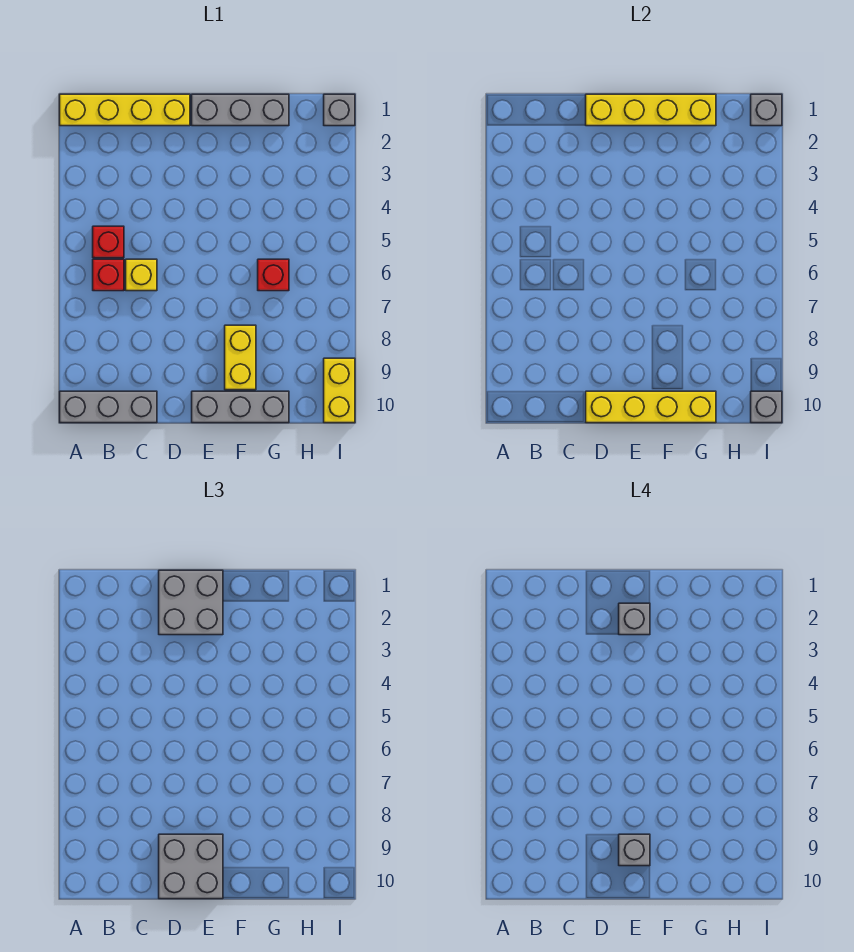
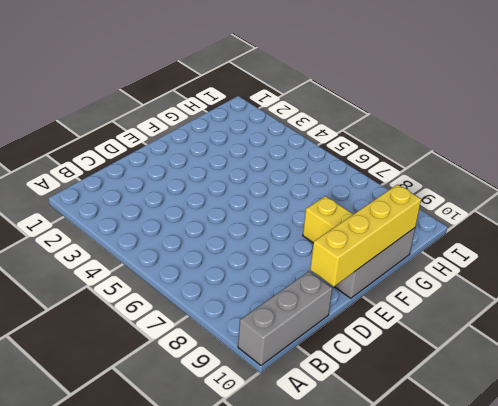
none -> yellow brick A1:D1 level 1
none -> red brick B5 level 1
none -> red brick B6 level 1

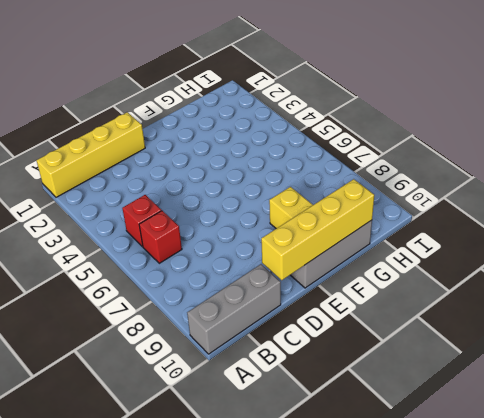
none -> yellow brick C6 level 1
none -> grey brick E1:G1 level 1
none -> red brick G6 level 1

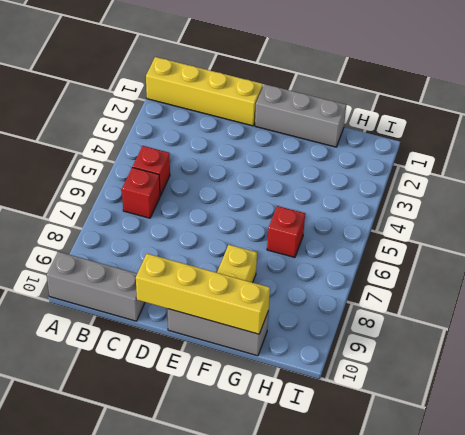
none -> yellow brick C6 level 1
none -> grey brick I1 level 1
none -> yellow brick I9:I10 level 1

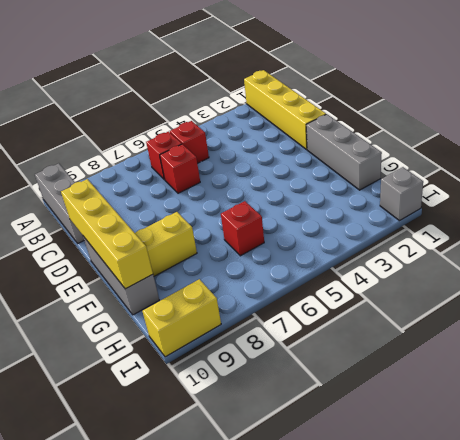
red brick C6 level 1 -> yellow brick C6 level 1
none -> yellow brick D1:G1 level 2
none -> grey brick I1 level 2
none -> grey brick I10 level 2

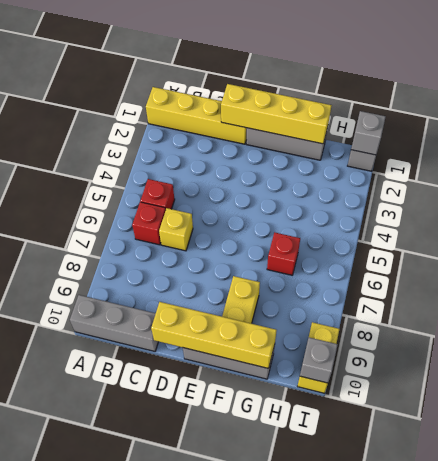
none -> grey brick D1:E2 level 3
none -> grey brick D9:E10 level 3
none -> grey brick E2 level 4

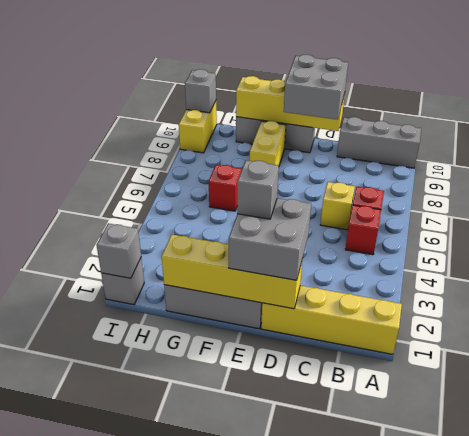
none -> grey brick E9 level 4

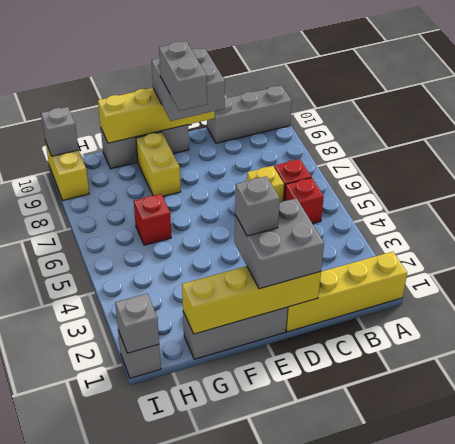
grey brick E8:E9 level 4 -> grey brick E9 level 4

